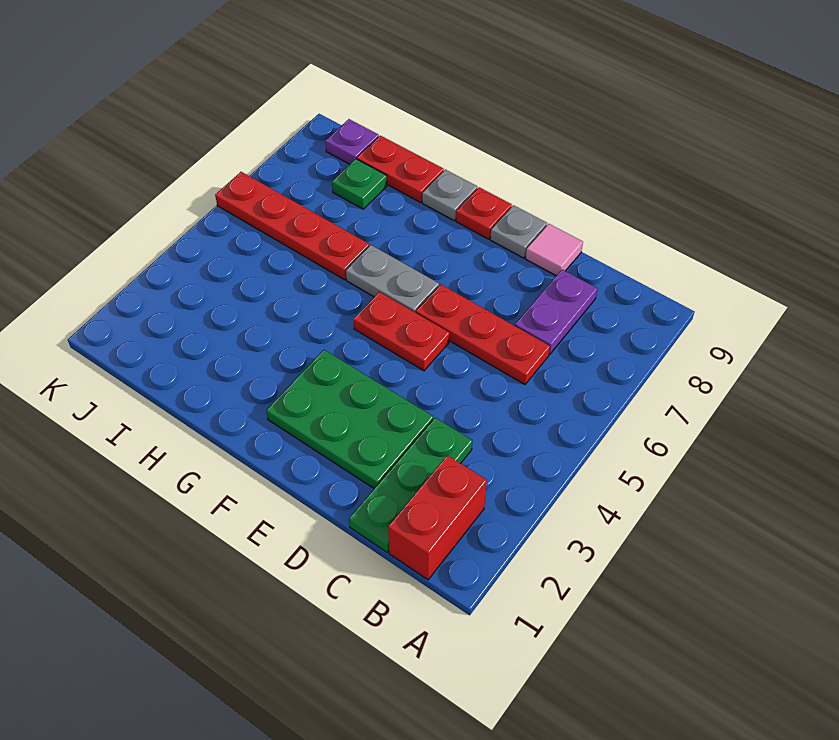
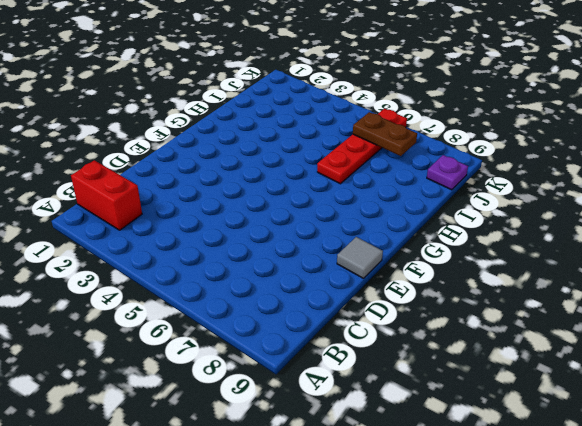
grey tile E9 level 1 -> grey plate E9 level 1
brown plate J6:J7 level 2 -> none
none -> green plate C1:C3 level 1
none -> red plate C6:E6 level 1
none -> purple plate C7:C8 level 1

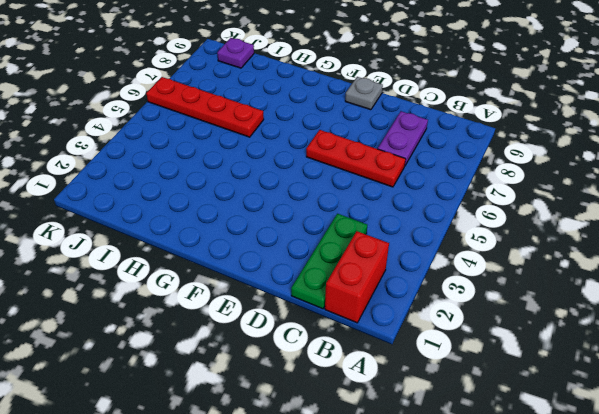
none -> green plate D2:F3 level 1
none -> pink tile D9 level 1
none -> red plate E5:F5 level 1

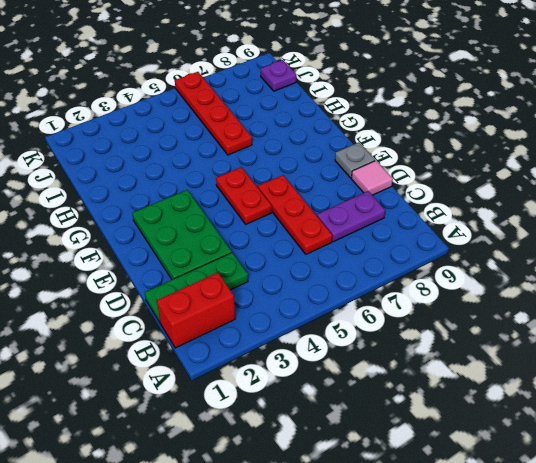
none -> grey plate F6:G6 level 1
none -> red plate F9 level 1
none -> grey plate G9 level 1

